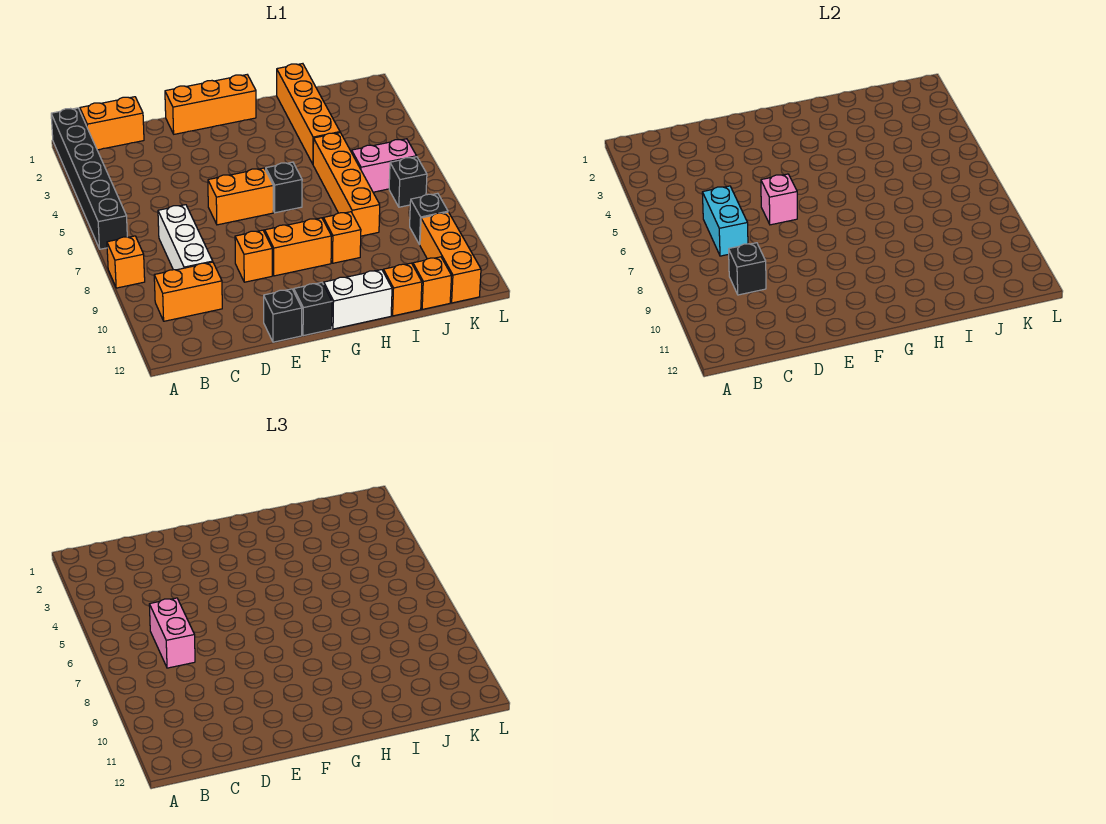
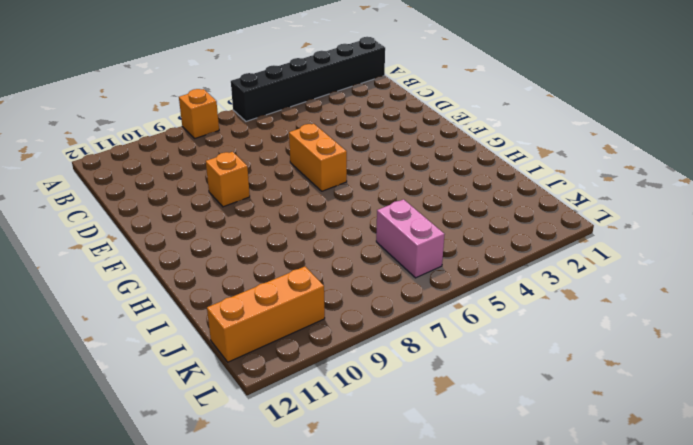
none -> orange brick B1:C1 level 1
none -> orange brick B10:C10 level 1
none -> white brick C7:C9 level 1

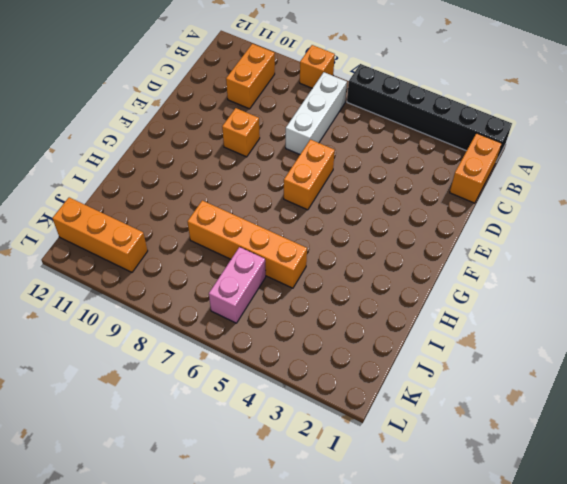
white brick B7:D7 level 1 -> white brick C7:C9 level 1
none -> orange brick E1:G1 level 1
none -> black brick E12 level 1
none -> orange brick F9:G9 level 1

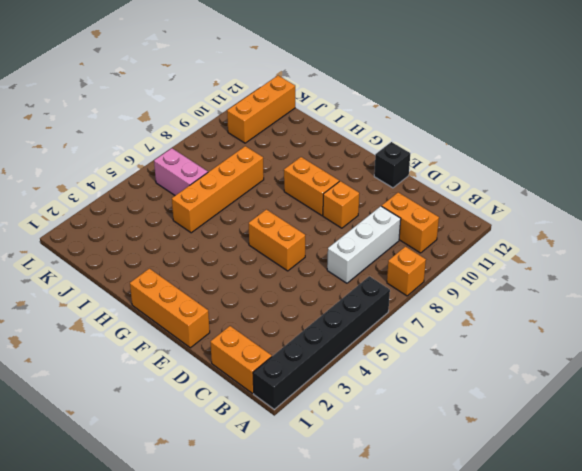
none -> black brick F12 level 1
none -> black brick G6 level 1
none -> white brick G12:H12 level 1

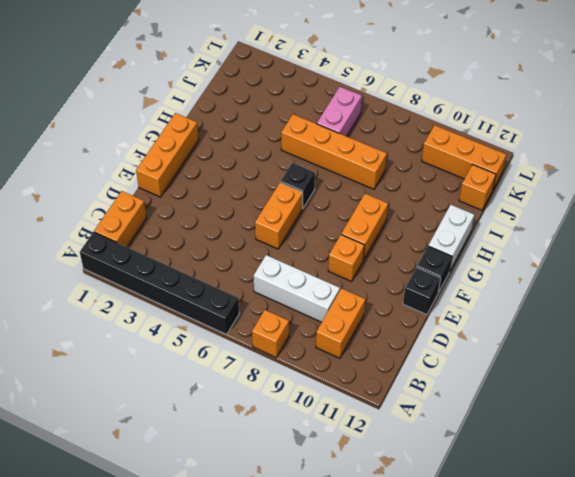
none -> orange brick H9 level 1
none -> orange brick I1:I4 level 1
none -> orange brick I12 level 1

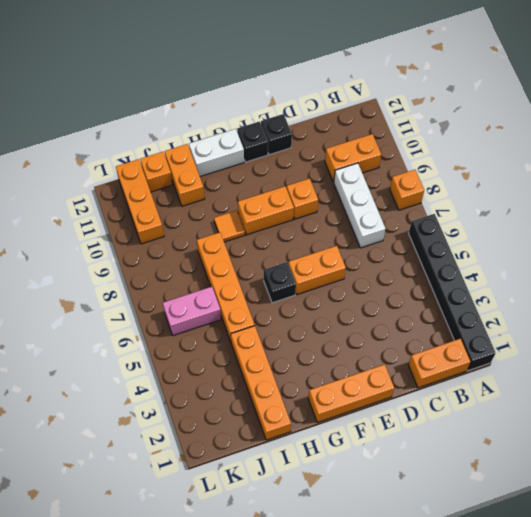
orange tile H9 level 1 -> orange brick H9 level 1
orange brick I11:I12 level 1 -> orange brick I12 level 1
none -> black brick K7 level 1
none -> black brick K9 level 1
none -> cyan brick C6:C7 level 2

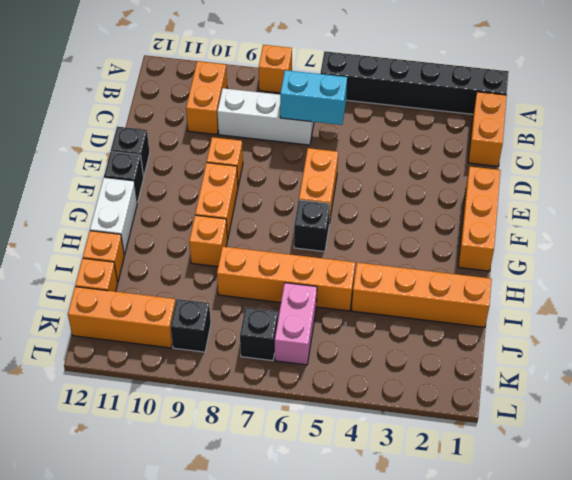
none -> black brick C9 level 2
none -> pink brick E6 level 2
none -> pink brick C6:C7 level 3

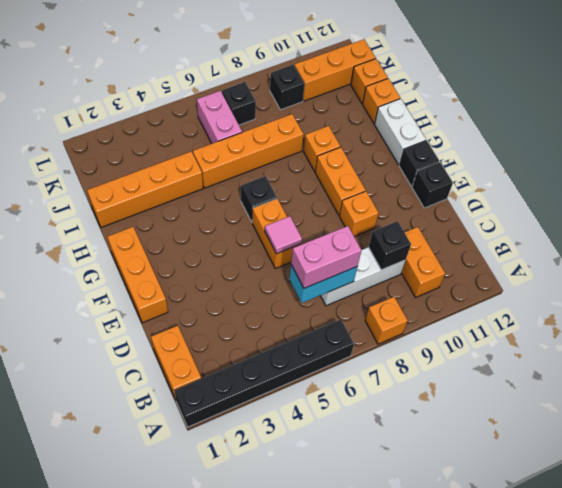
pink tile E6 level 2 -> pink brick E6 level 2

